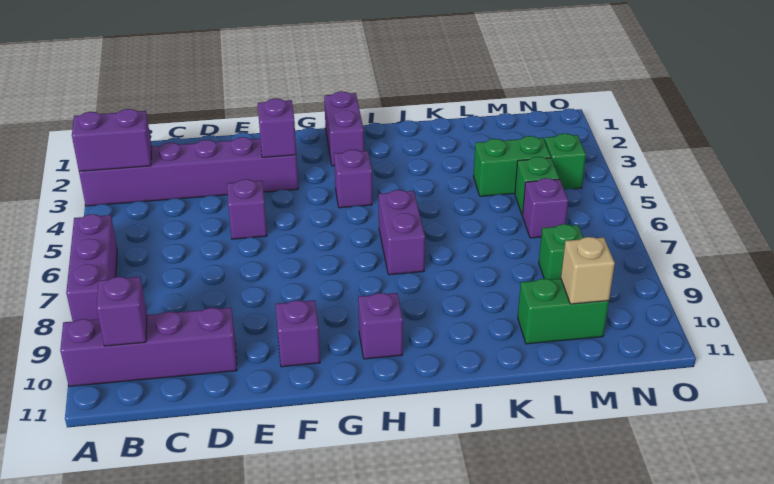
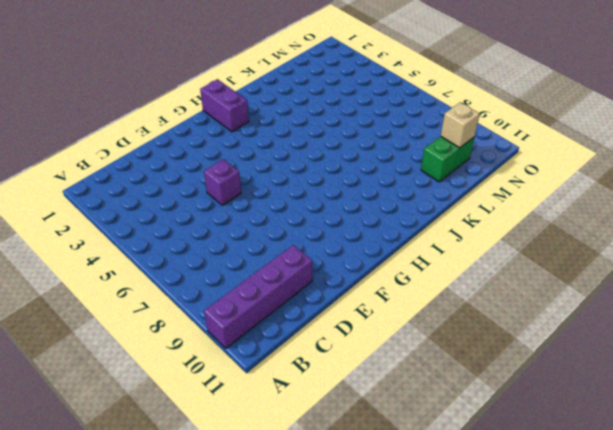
none -> purple brick A3:F3 level 1
none -> purple brick A6:A8 level 1
none -> purple brick F10 level 1

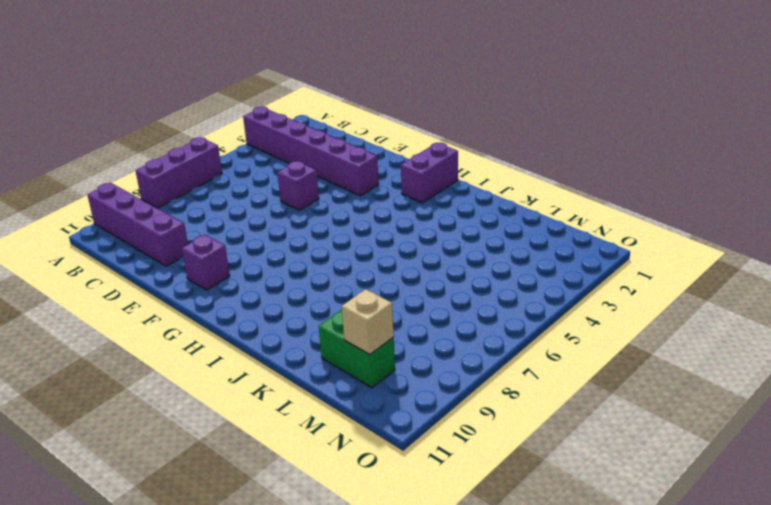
none -> purple brick H4 level 1
none -> purple brick H10 level 1
none -> purple brick I6:I7 level 1

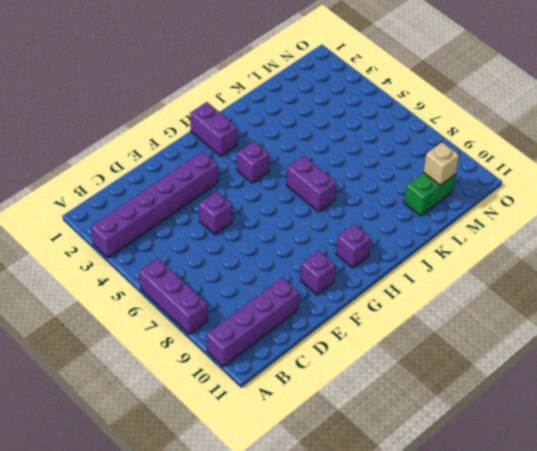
none -> green brick L4:M4 level 1
none -> green brick M5 level 1
none -> purple brick M6 level 1

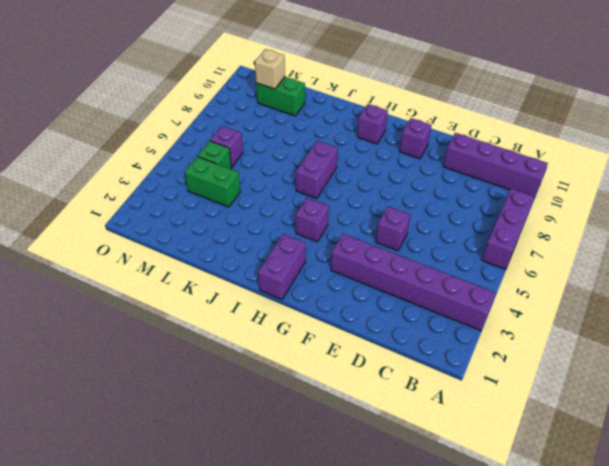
none -> green brick M8 level 1
none -> green brick N4 level 1
none -> purple brick A3:B3 level 2

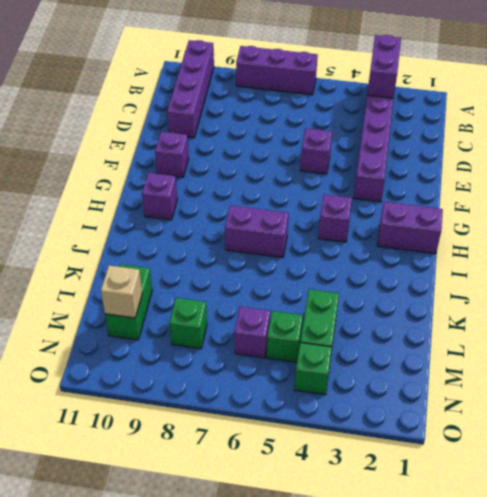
none -> purple brick B10 level 2
none -> purple brick F3 level 2

